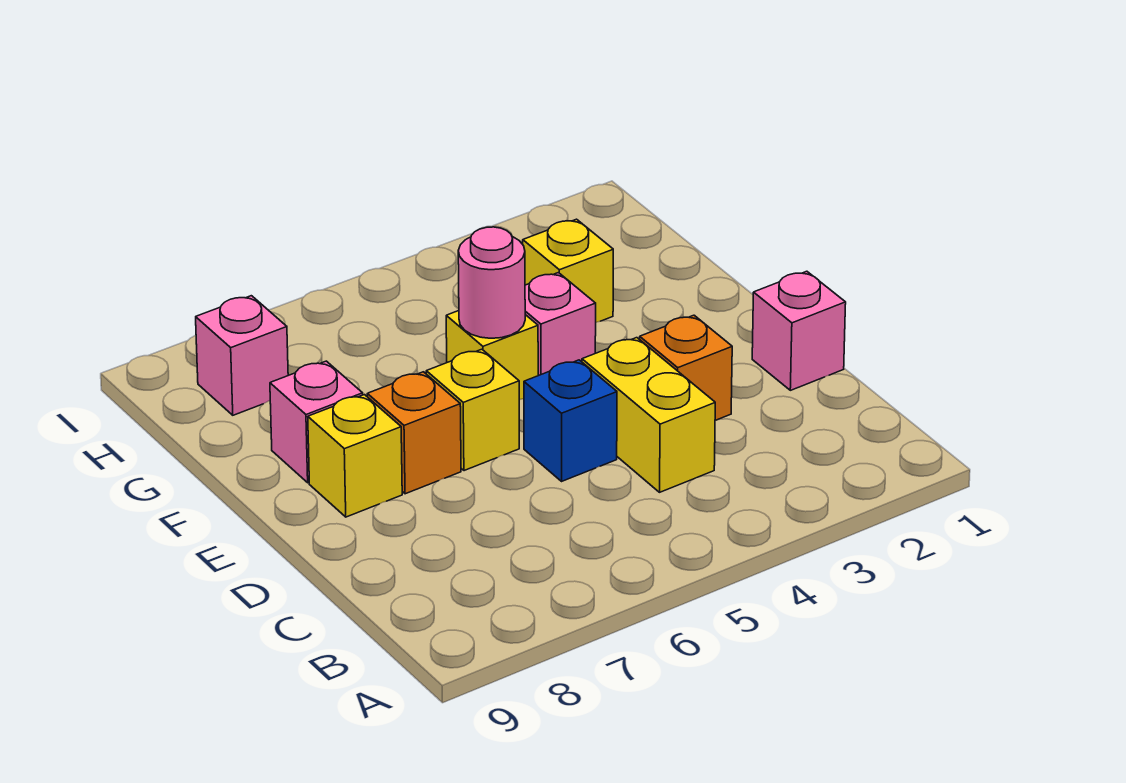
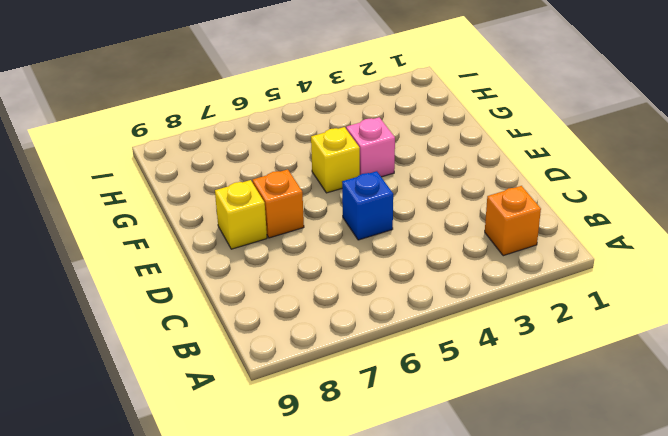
orange brick B2 level 1 -> orange brick D3 level 1
none -> yellow brick C4:D4 level 1
none -> pink brick D1 level 1
none -> yellow brick E6 level 1

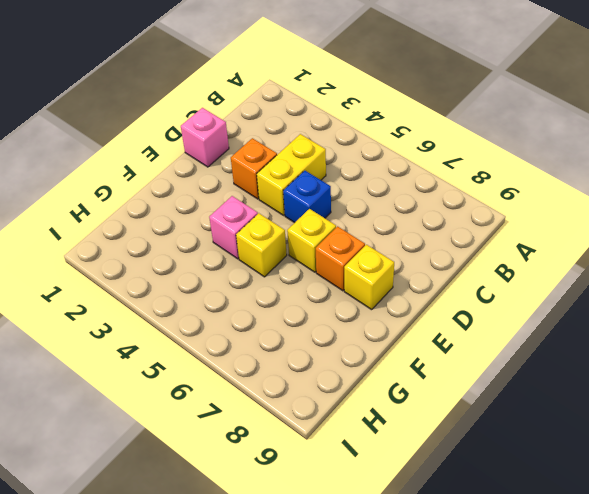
none -> pink brick F8 level 1
none -> yellow brick G3 level 1
none -> pink brick H8 level 1

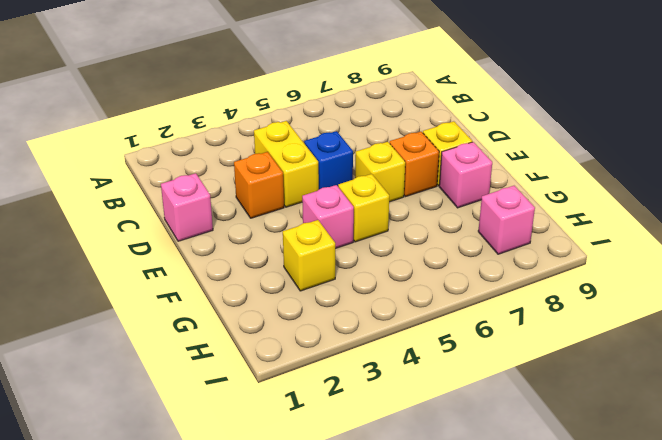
none -> pink round brick F5 level 2

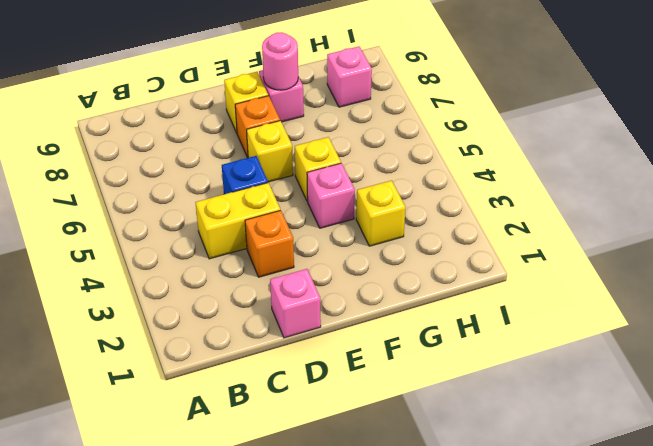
pink round brick F8 level 2 -> pink round brick F5 level 2

